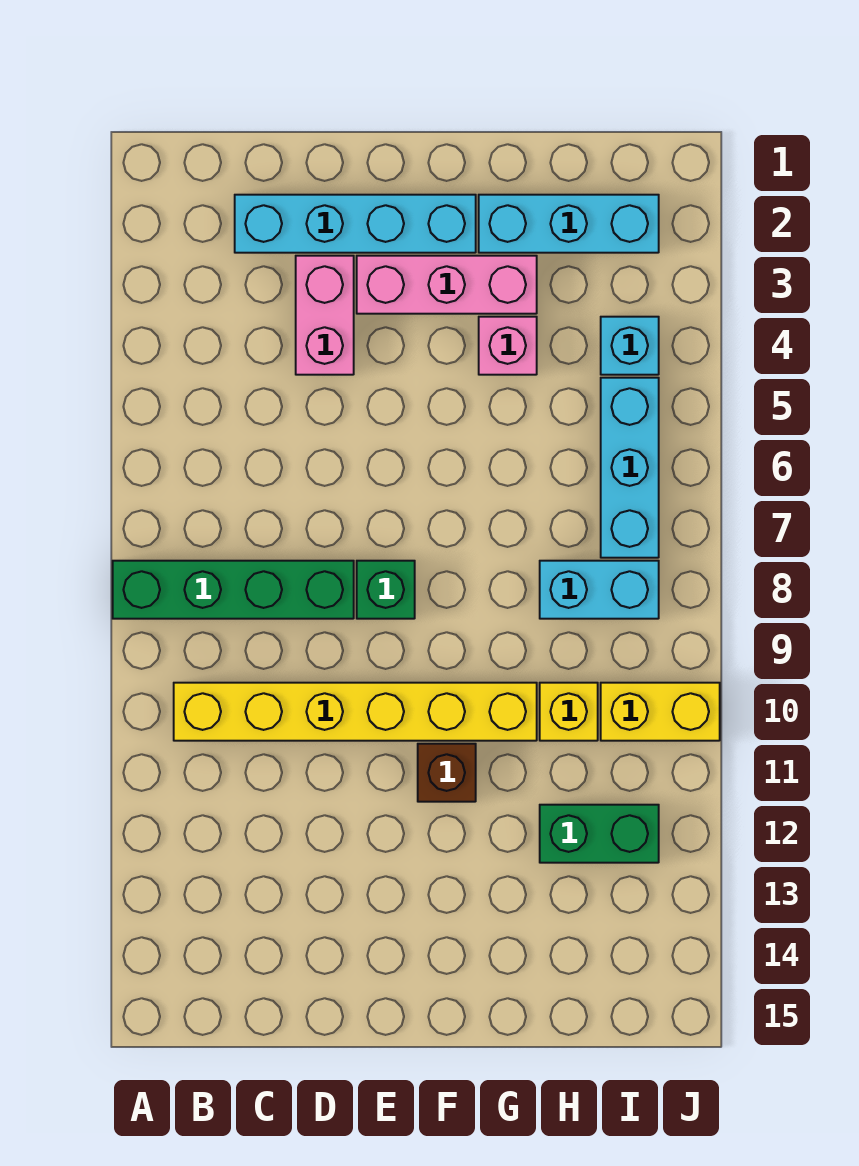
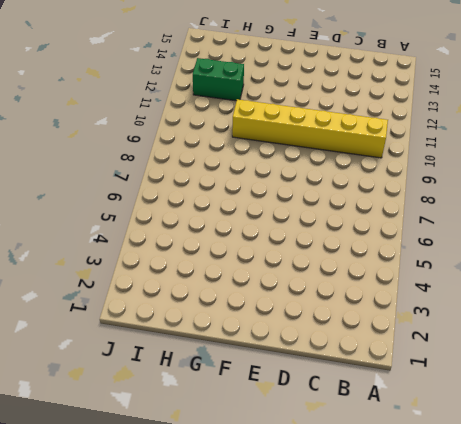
none -> green brick A8:D8 level 1
none -> cyan brick C2:F2 level 1
none -> pink brick D3:D4 level 1

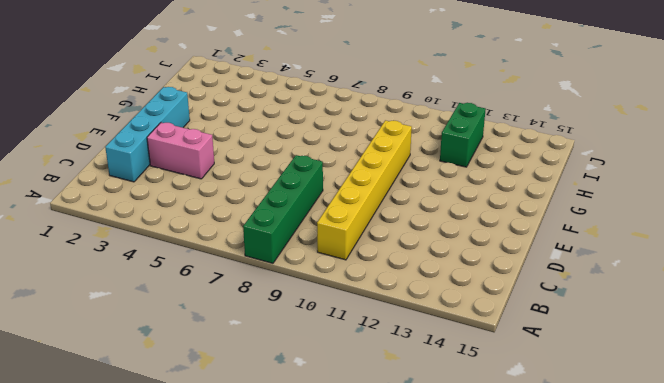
none -> pink brick E3:G3 level 1
none -> green brick E8 level 1
none -> brown brick F11 level 1

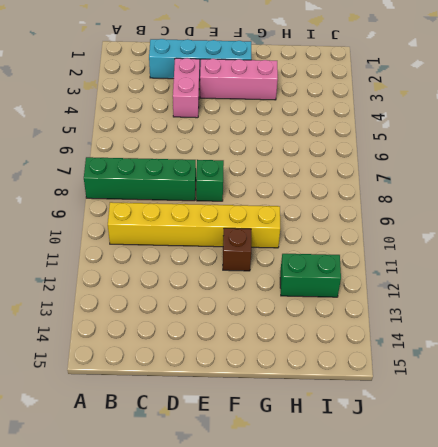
none -> cyan brick G2:I2 level 1
none -> pink brick G4 level 1
none -> cyan brick H8:I8 level 1

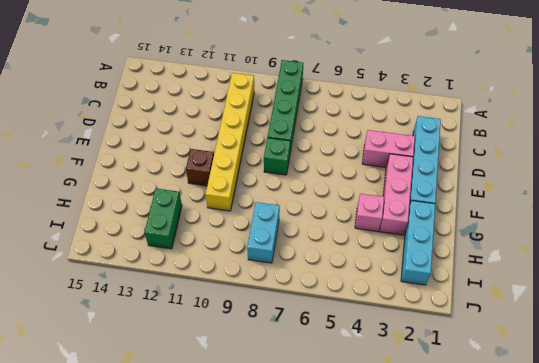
none -> yellow brick H10 level 1
none -> cyan brick I4 level 1
none -> cyan brick I5:I7 level 1

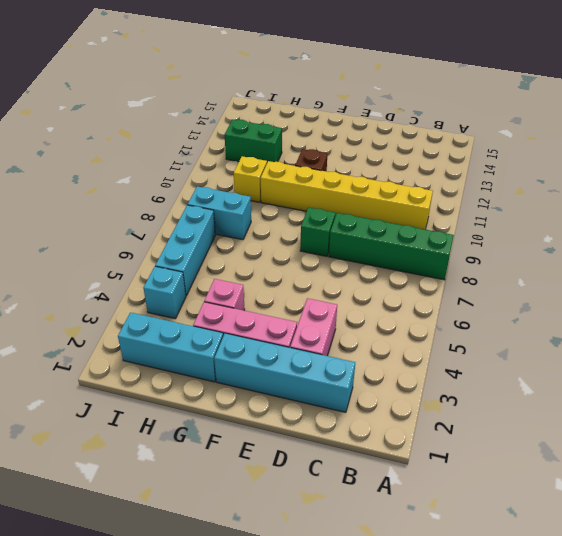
none -> yellow brick I10:J10 level 1

